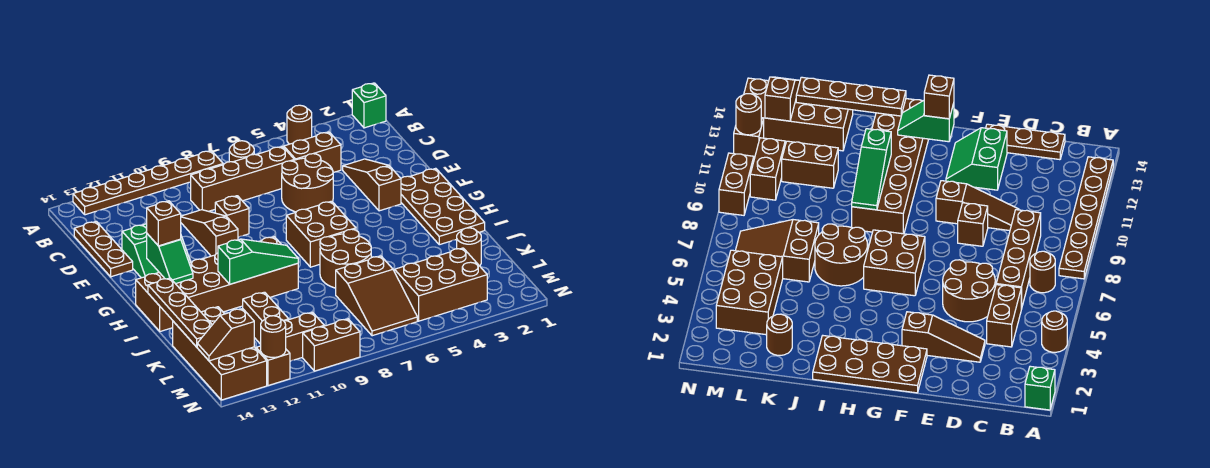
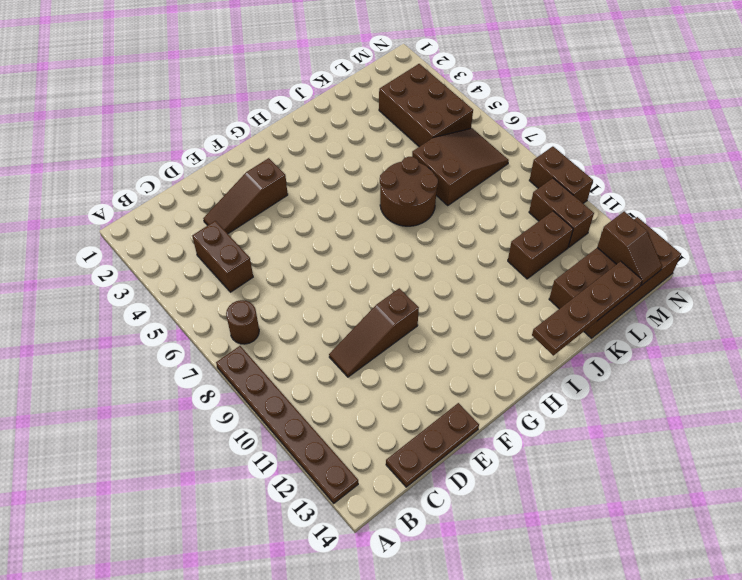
none -> green brick A1 level 1
none -> brown round brick A4 level 1
none -> brown brick C6:C9 level 1
none -> brown round brick D5:E6 level 1

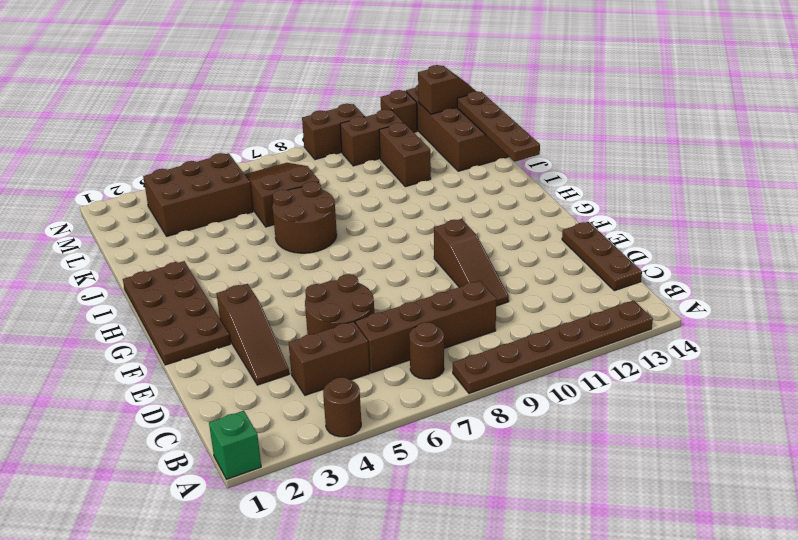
none -> brown brick E9 level 1
none -> green slope E12:F13 level 1 top E
none -> brown brick G6:H7 level 1
none -> brown brick H9:I14 level 1

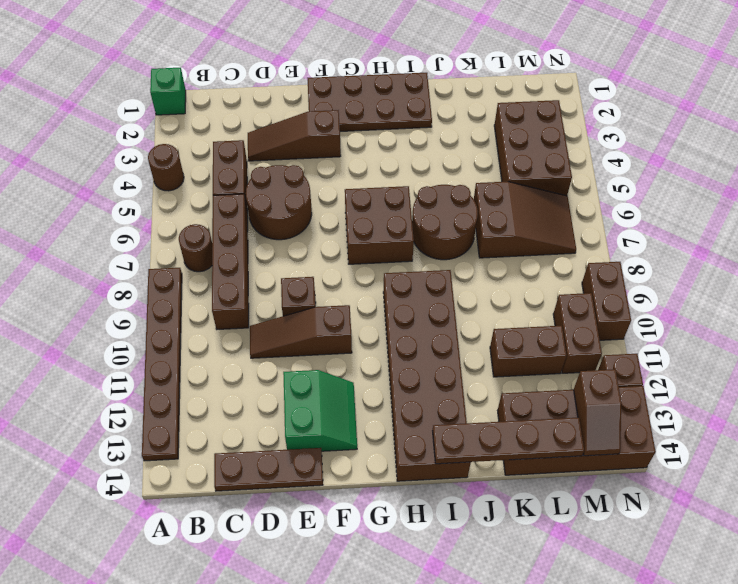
none -> brown round brick K2 level 1
none -> green slope G13:H13 level 2 top G
none -> green slope I9:I11 level 2 top 11
none -> brown round brick N12 level 2

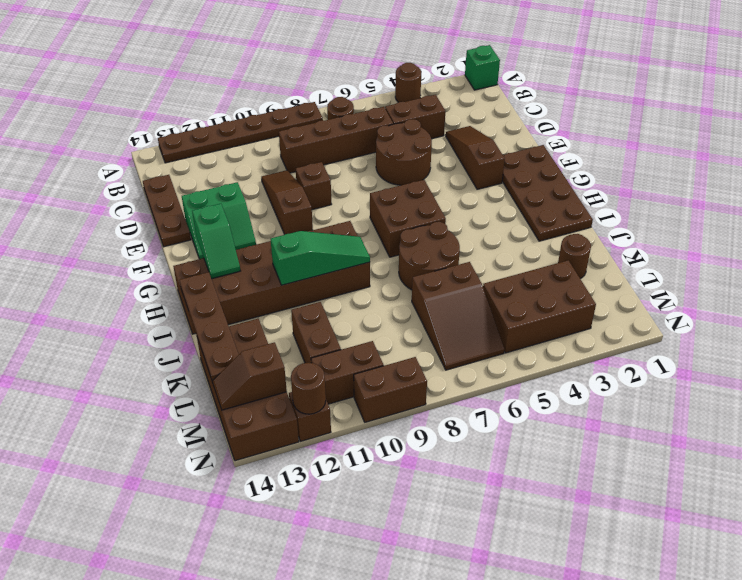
none -> brown brick G13 level 3

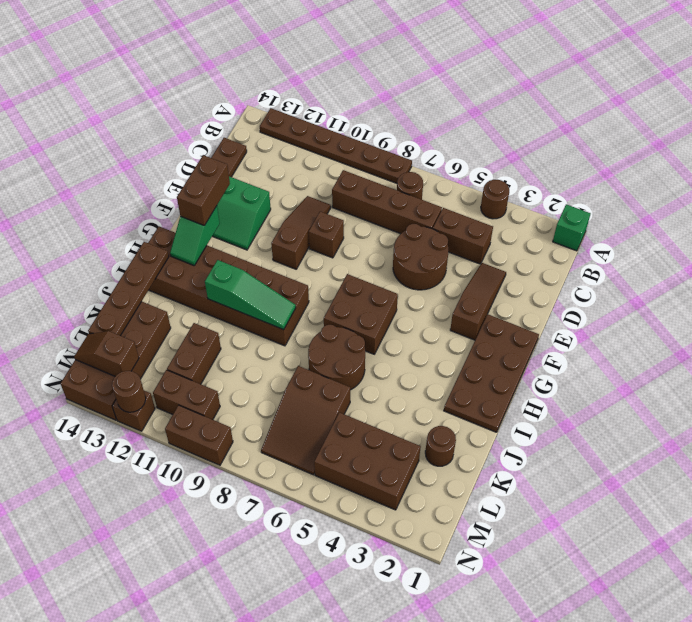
brown brick F13:G13 level 3 -> brown brick G13 level 3

